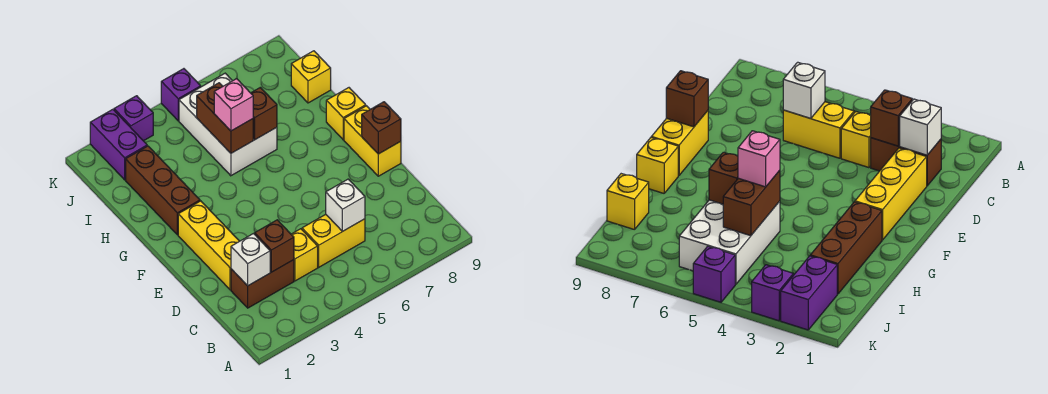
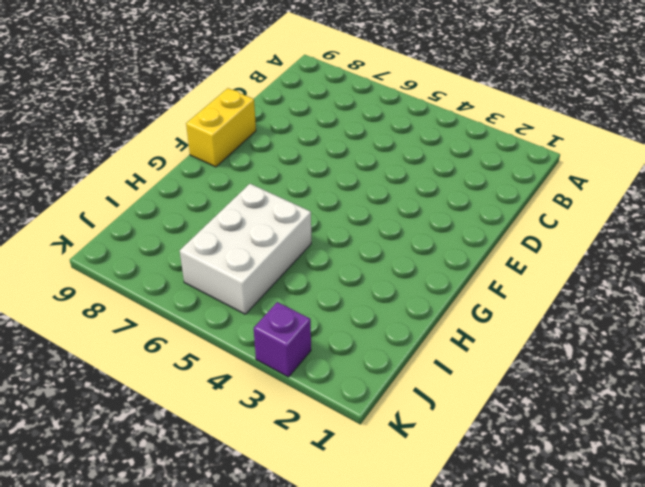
none -> brown brick C2:C3 level 1
none -> yellow brick C4 level 1
none -> yellow brick C5:C6 level 1

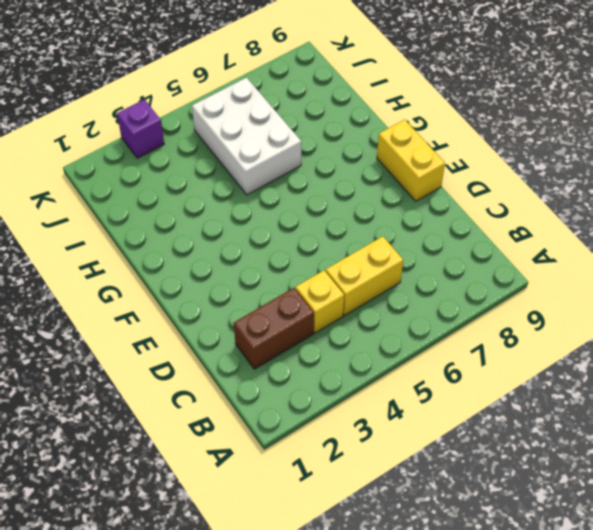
none -> yellow brick D2:F2 level 1
none -> brown brick G2:I2 level 1
none -> yellow brick G9 level 1

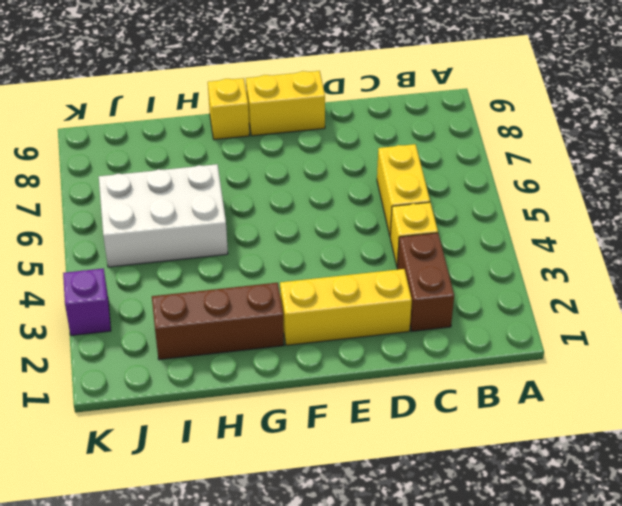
none -> yellow brick I9 level 1
none -> purple brick J2:K2 level 1
none -> purple brick K5 level 1

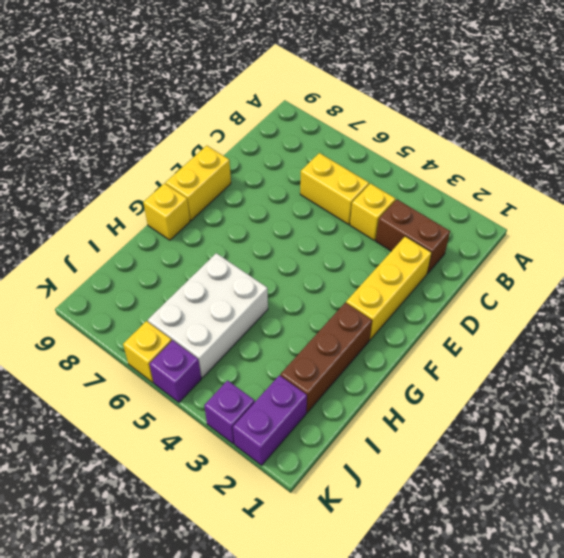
yellow brick K6 level 1 -> yellow brick I9 level 1
none -> white brick C2 level 2
none -> brown brick C3 level 2
none -> white brick C6 level 2

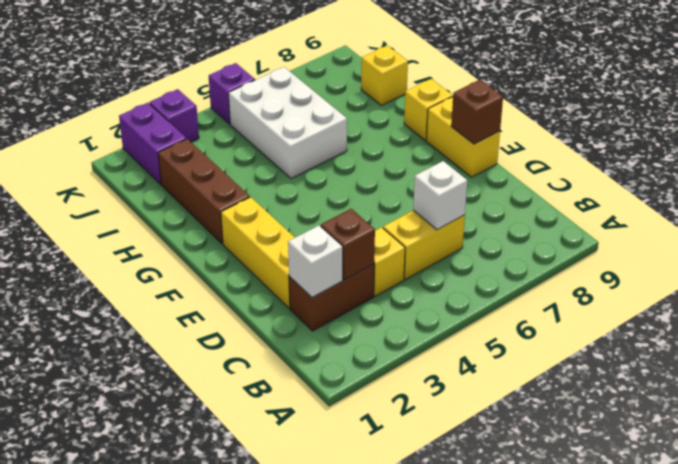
none -> brown brick H5:I5 level 2
none -> brown brick H6 level 2
none -> pink brick H5 level 3

